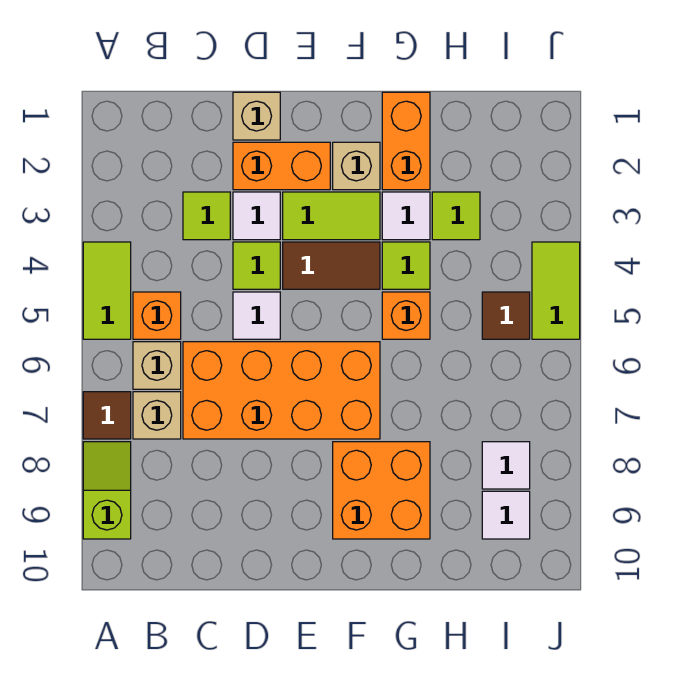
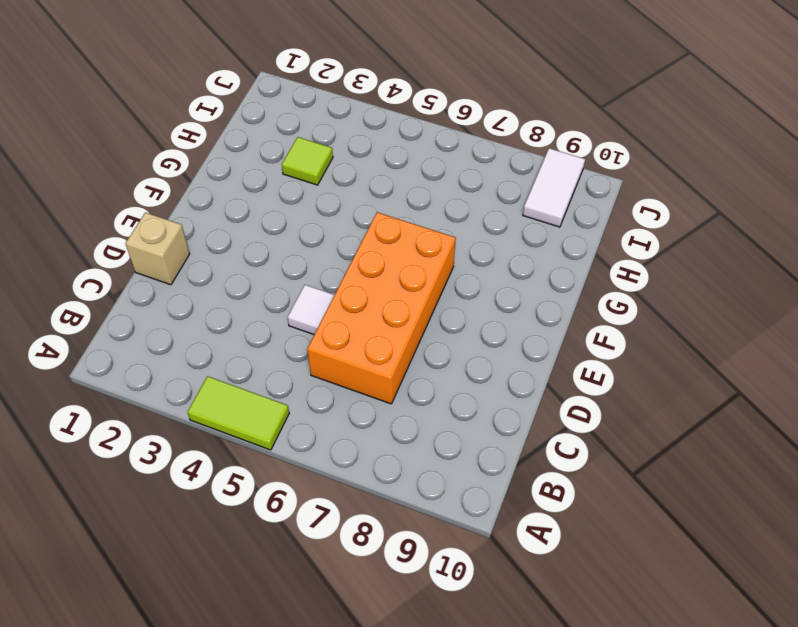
white tile I9:J9 level 1 -> white tile I9 level 1
none -> brown tile A7 level 1
none -> lime slope A8:A9 level 1 top 9
none -> orange brick B5 level 1

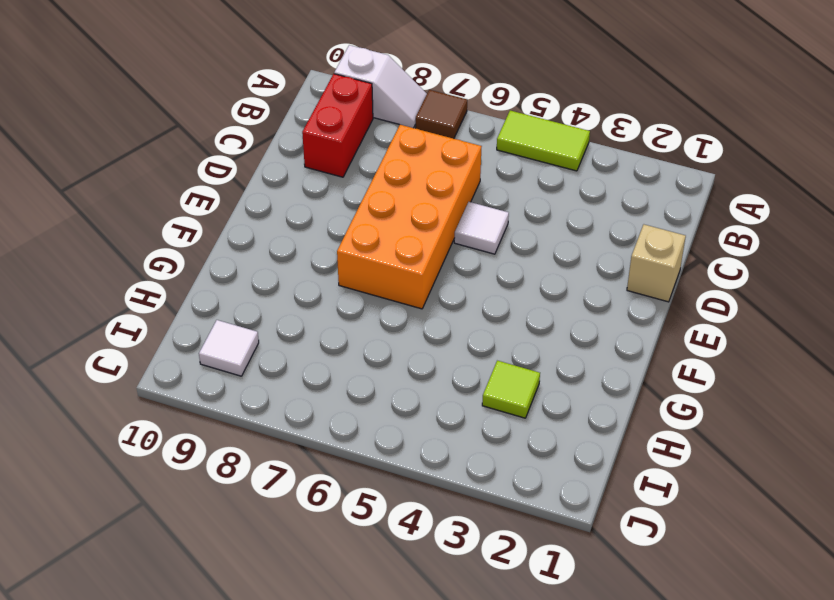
white slope A8:A9 level 1 top 9 -> lime slope A8:A9 level 1 top 9
red brick B9:C9 level 1 -> none
none -> orange brick B5 level 1
none -> tan brick B6 level 1
none -> tan brick B7 level 1

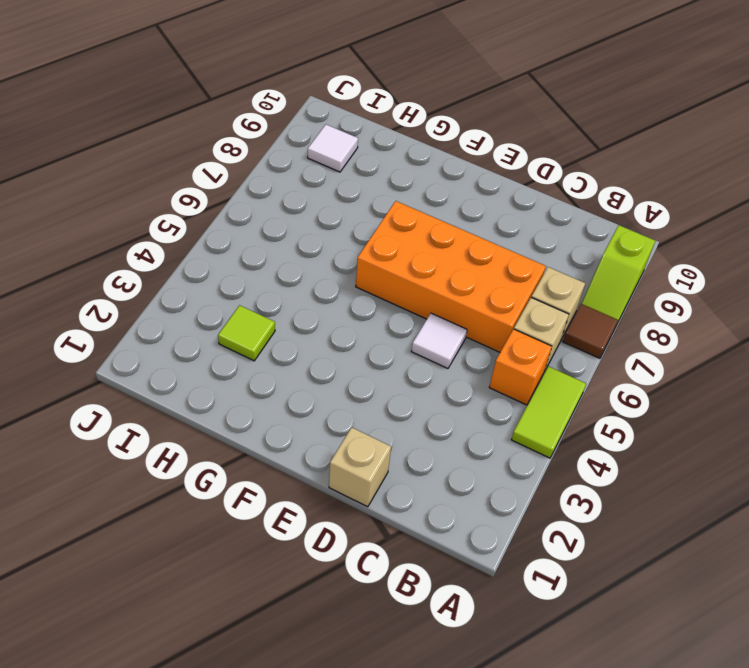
none -> lime tile C3 level 1
none -> orange brick D2:E2 level 1
none -> white tile D3 level 1

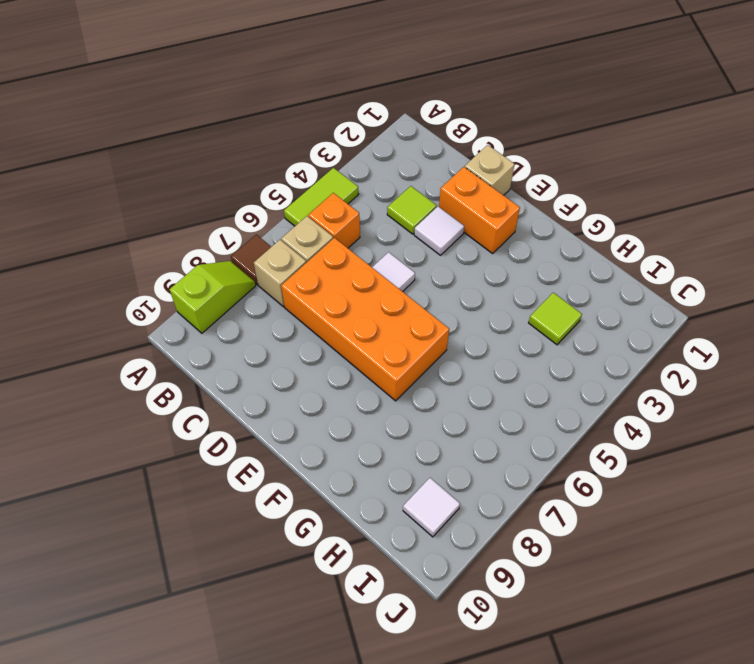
none -> lime tile D4 level 1
none -> lime tile E3:F3 level 1
none -> brown tile E4:F4 level 1

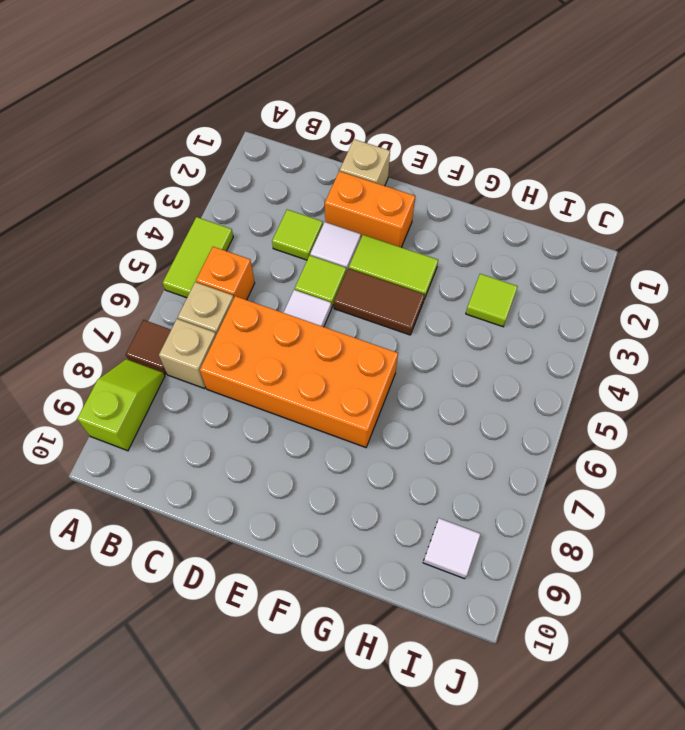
none -> tan brick F2 level 1
none -> orange brick F8:G9 level 1
none -> orange brick G1:G2 level 1

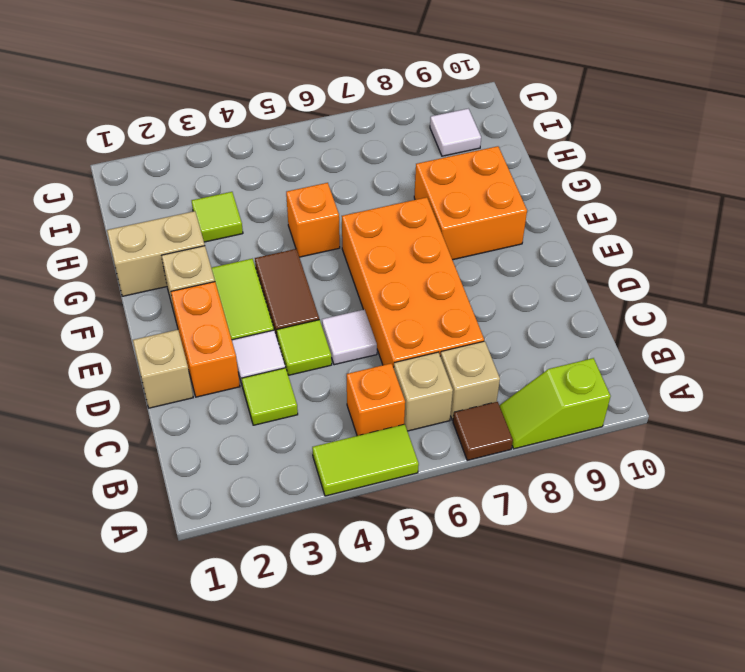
tan brick G1:G2 level 1 -> orange brick G1:G2 level 1
none -> white tile G3 level 1
none -> lime tile G4 level 1
none -> brown tile I5 level 1

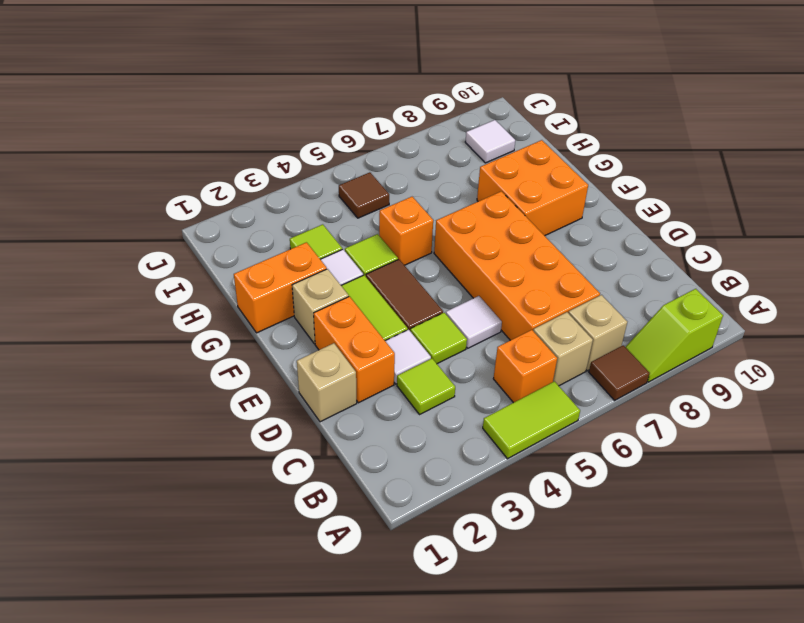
none -> white tile I8 level 1
none -> lime tile J4:J5 level 1

